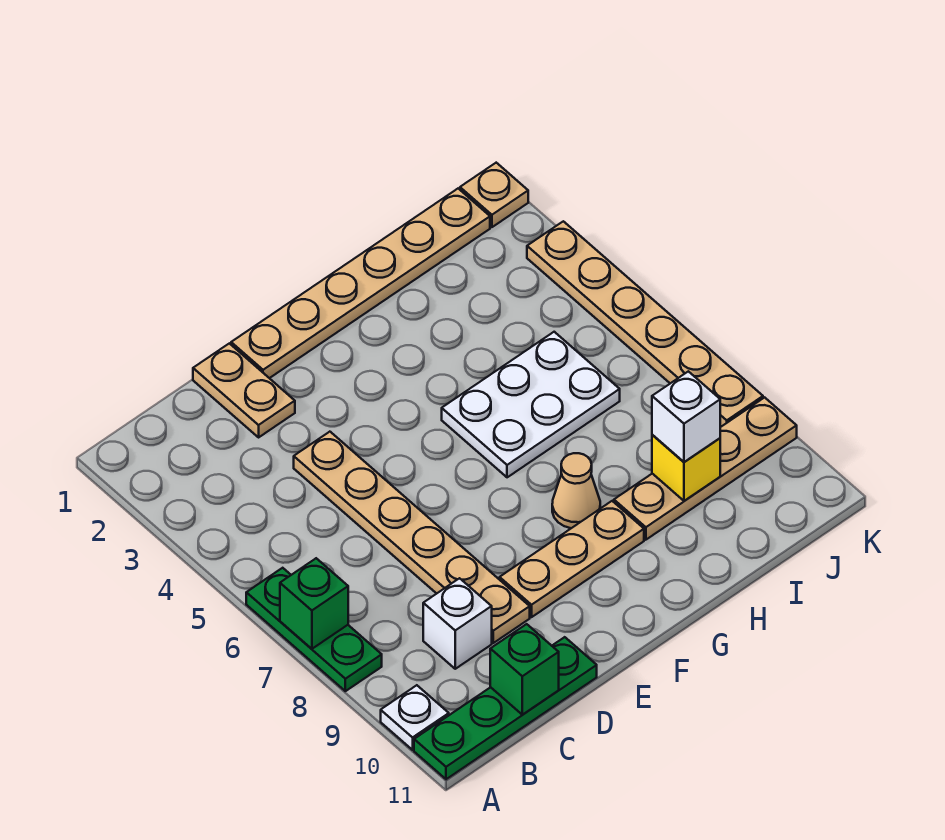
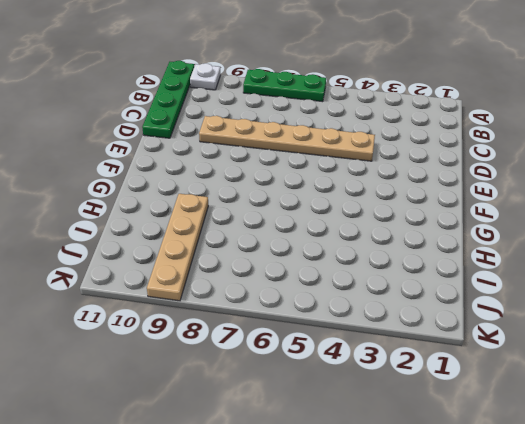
none -> white brick C9 level 1
none -> tan plate D1:D2 level 1
none -> tan plate E1:J1 level 1

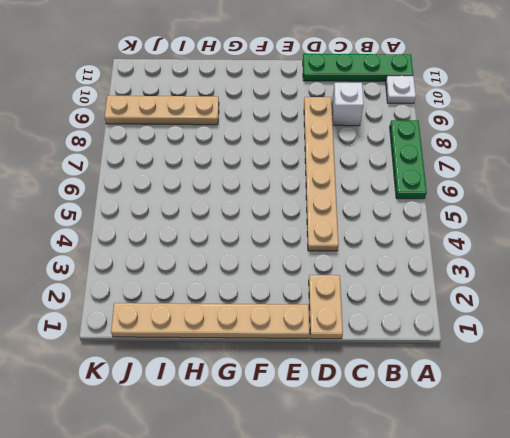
none -> tan plate E9:G9 level 1
none -> white plate G5:I6 level 1
none -> tan cone G8 level 1

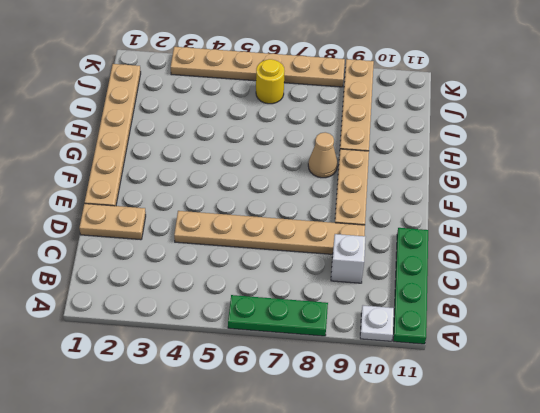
yellow round brick J6 level 1 -> none
none -> white plate G5:I6 level 1
none -> tan plate K1 level 1
none -> green brick A7 level 2

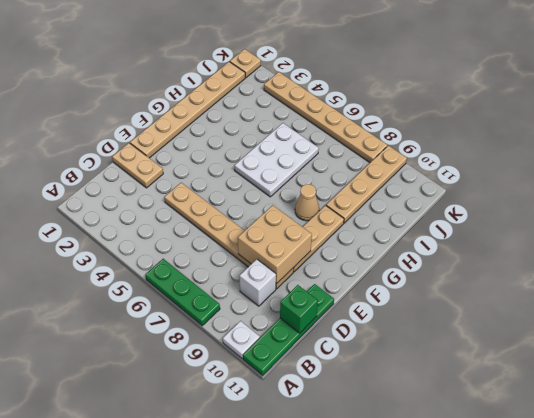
tan brick D8:E9 level 2 -> none
none -> green brick A7 level 2
none -> yellow brick I9 level 2
none -> white brick I9 level 3

